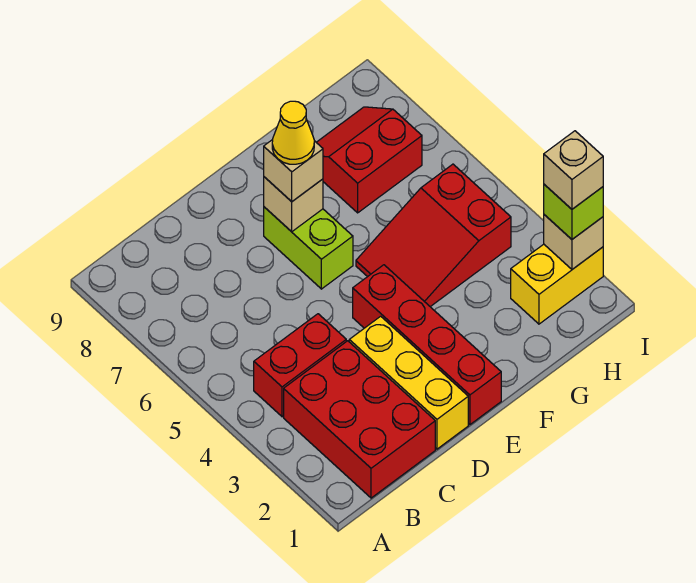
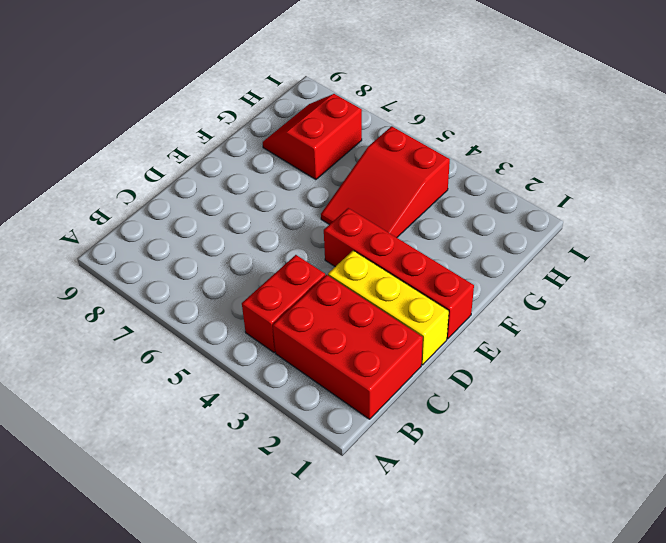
none -> lime brick E6:E7 level 1
none -> yellow brick H2:I2 level 1
none -> tan brick E7 level 2

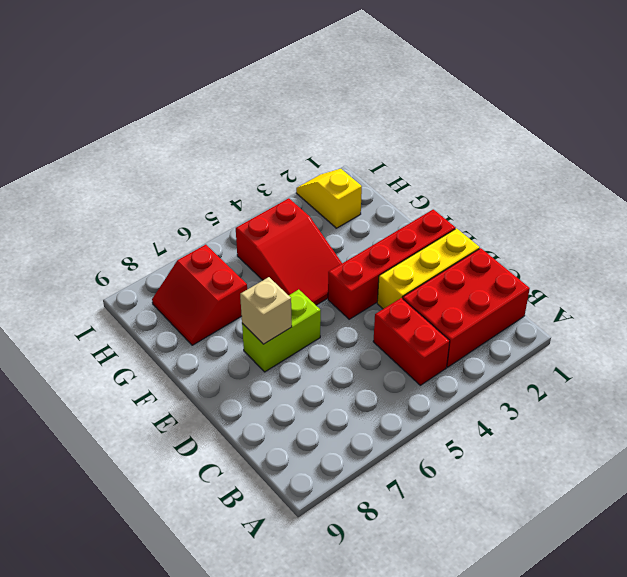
yellow slope H2:I2 level 1 top H -> yellow brick H2:I2 level 1
none -> tan brick I2 level 2
none -> tan brick E7 level 3
none -> lime brick I2 level 3

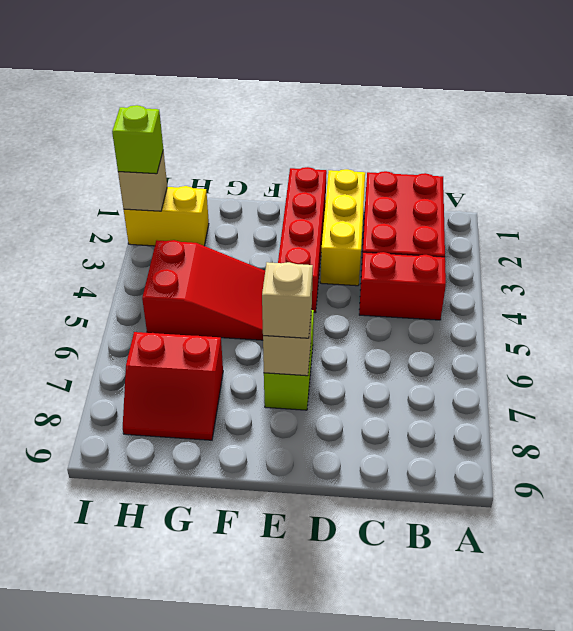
none -> yellow cone E7 level 4
none -> tan brick I2 level 4

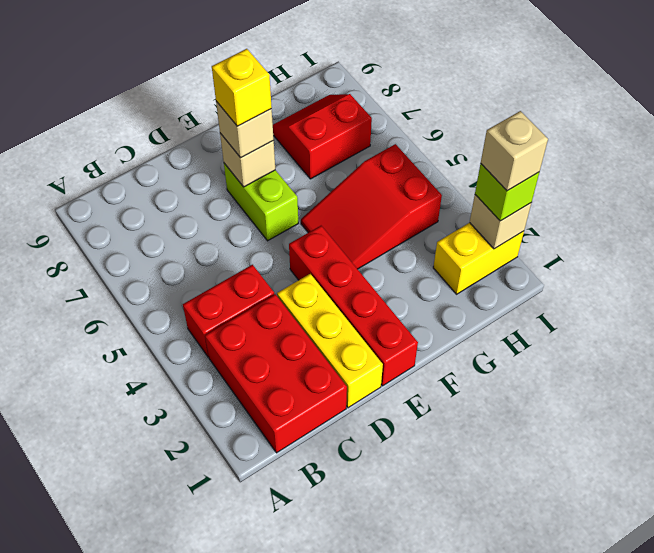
yellow brick E7 level 4 -> yellow cone E7 level 4

